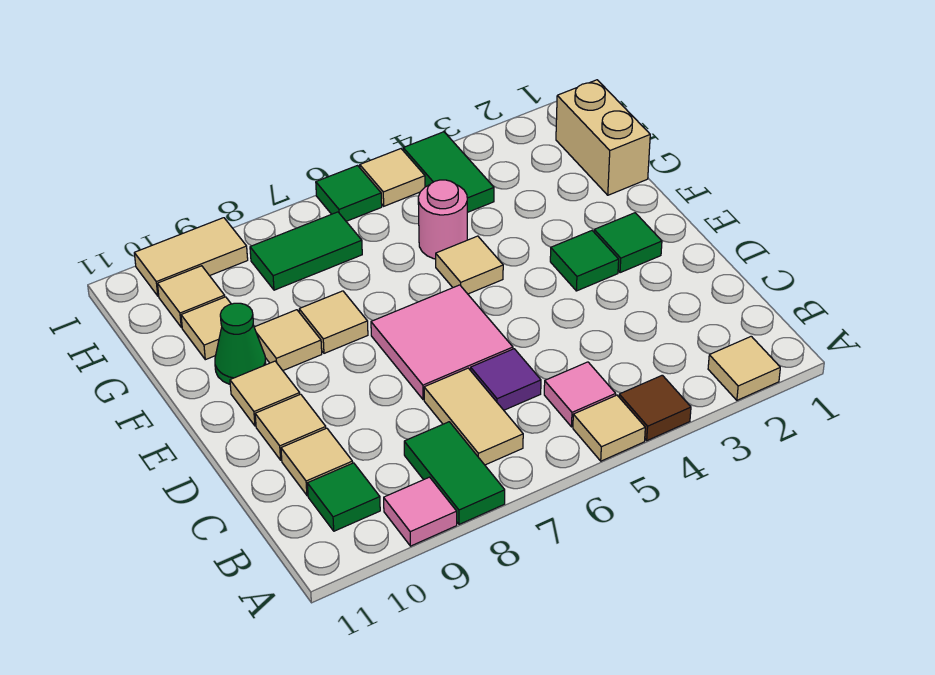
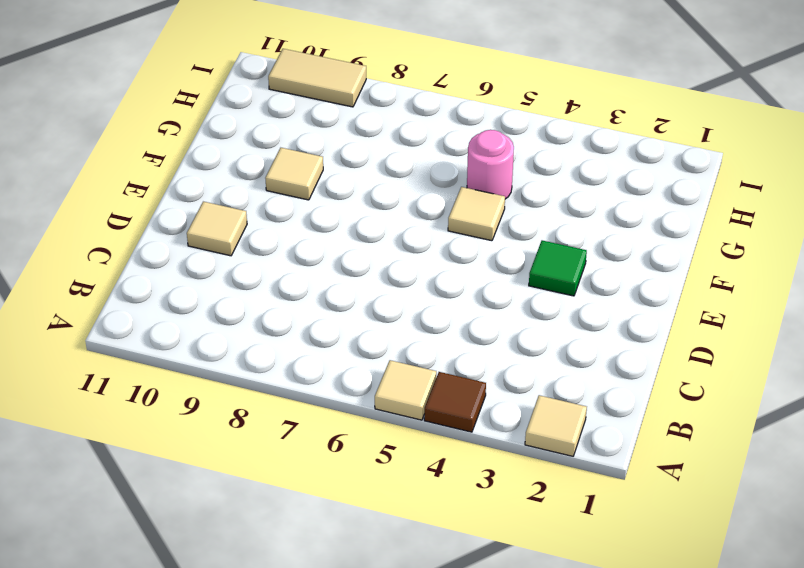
none -> green tile A8:B8 level 1
none -> pink tile A9 level 1
none -> pink tile B5 level 1

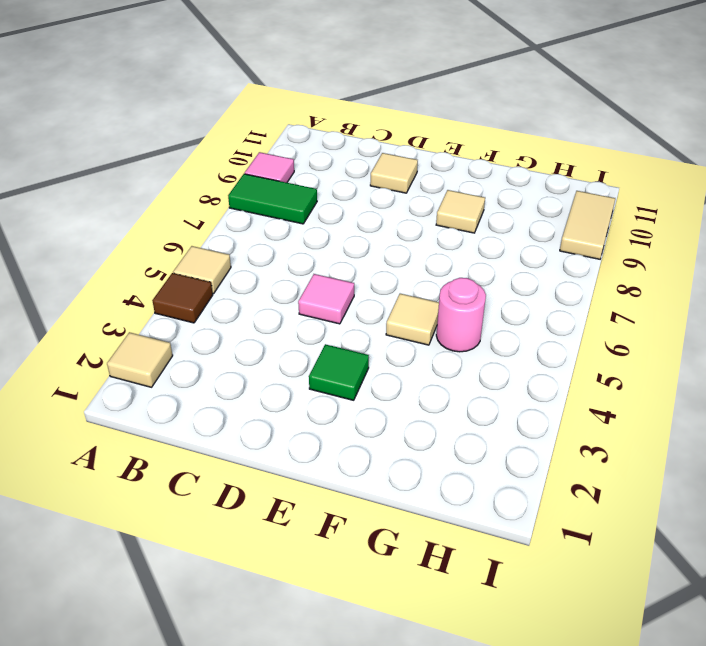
pink tile D5 level 1 -> pink tile B5 level 1
none -> tan tile B7:C7 level 1
none -> green tile B10 level 1
none -> purple tile C6 level 1

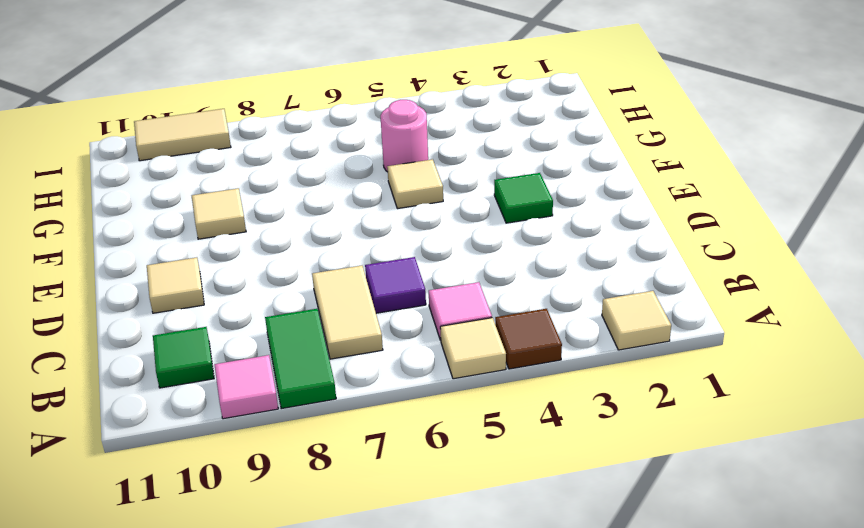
none -> tan tile C10 level 1
none -> pink tile D6:E7 level 1
none -> green tile E2 level 1

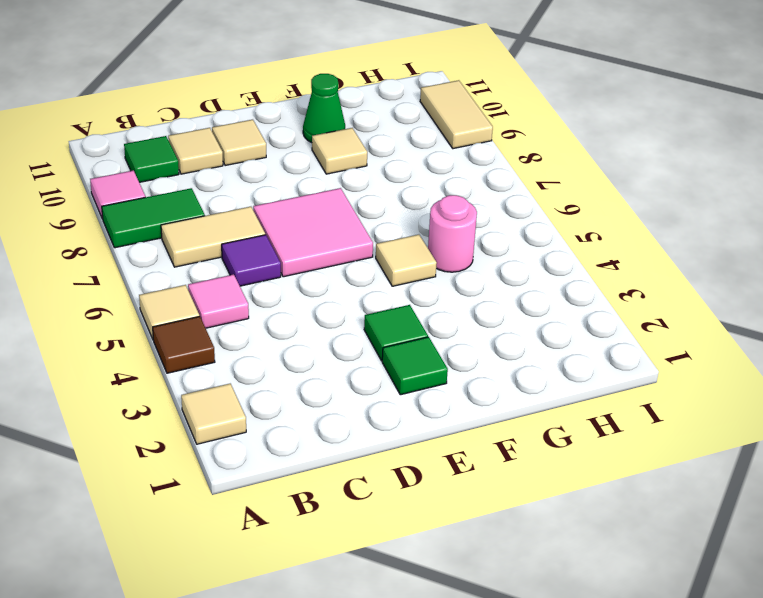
none -> tan tile E10 level 1
none -> tan tile F8 level 1
none -> tan brick G1:H1 level 1

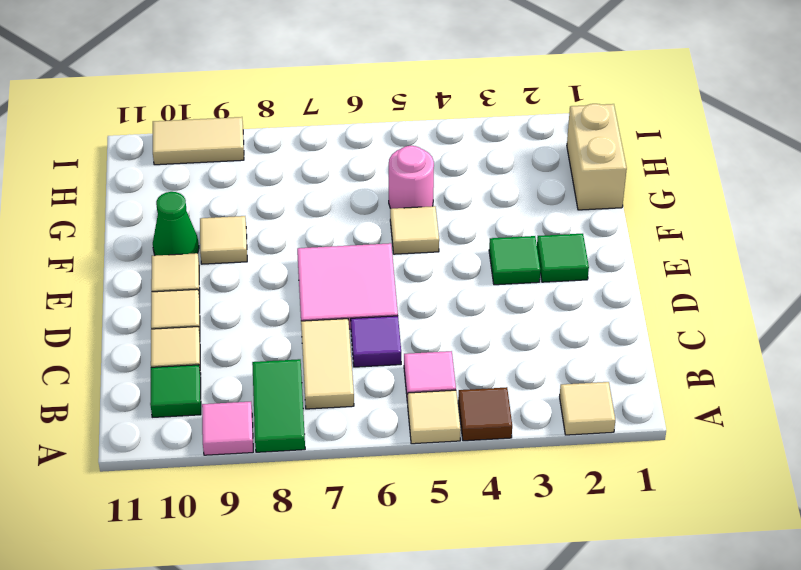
none -> tan tile F8 level 1
none -> tan tile G10 level 1
none -> green tile H4:I4 level 1

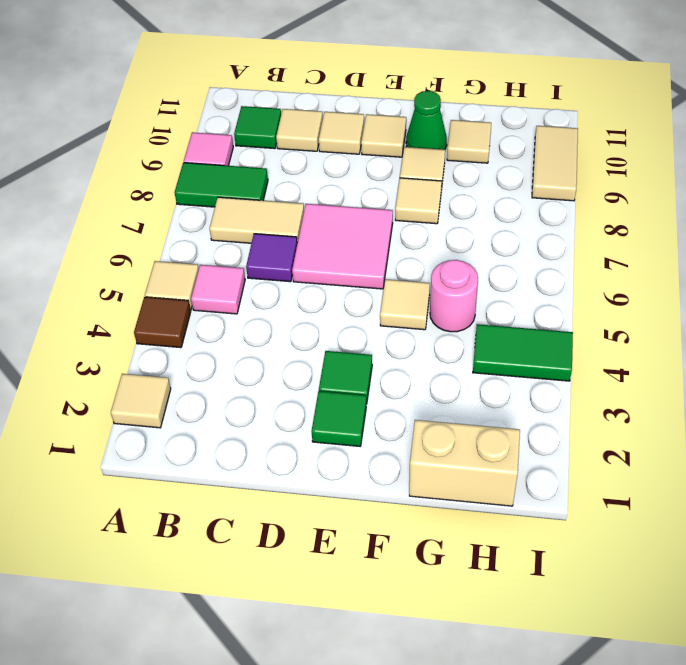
none -> green tile H7:H8 level 1
none -> tan tile H10 level 1
none -> tan tile I5 level 1

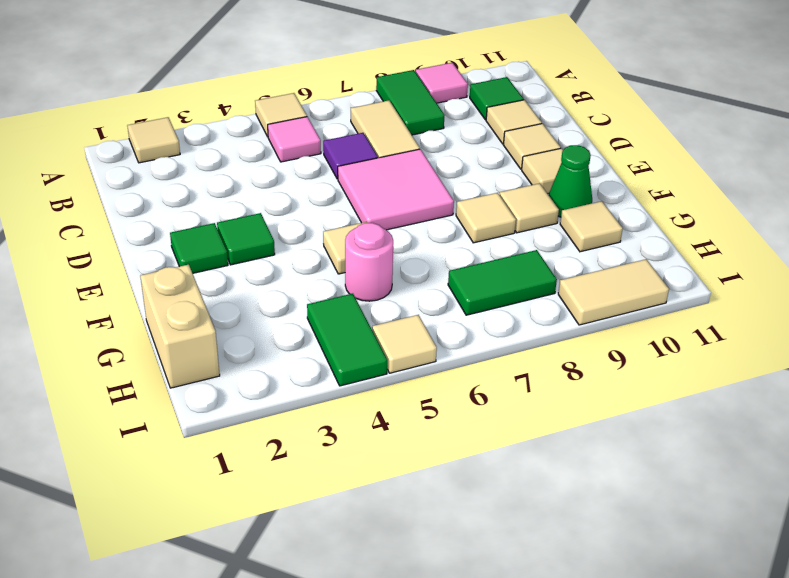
none -> brown tile A4 level 1
none -> tan tile H10 level 1
none -> green tile I6 level 1

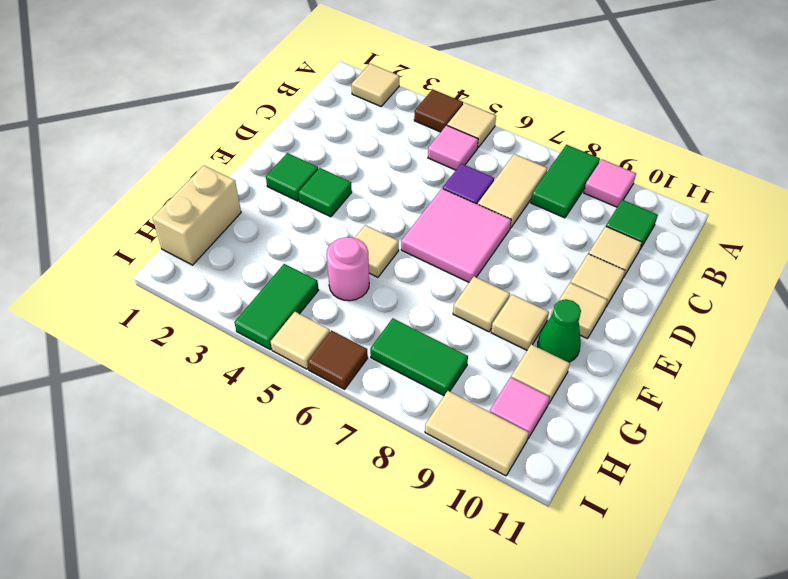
pink tile H10 level 1 -> tan tile H10 level 1
brown tile I6 level 1 -> green tile I6 level 1

